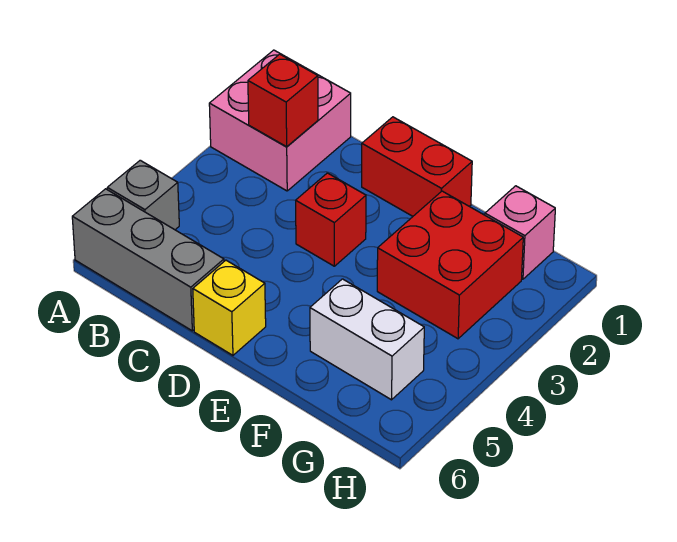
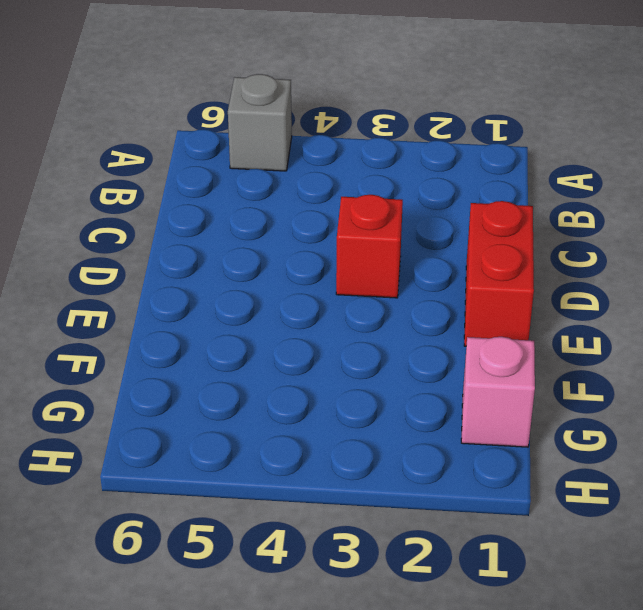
none -> pink brick A1:B2 level 1
none -> grey brick A6:C6 level 1

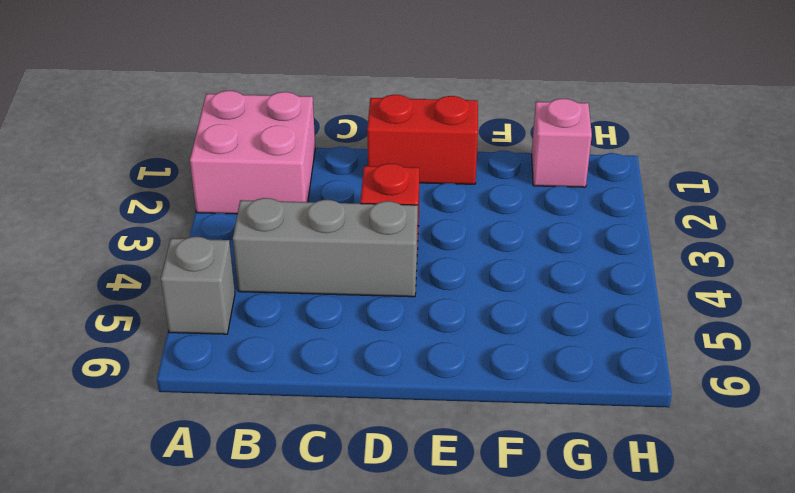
grey brick B4:D4 level 1 -> grey brick A6:C6 level 1
none -> yellow brick D6 level 1
none -> red brick F2:G3 level 1

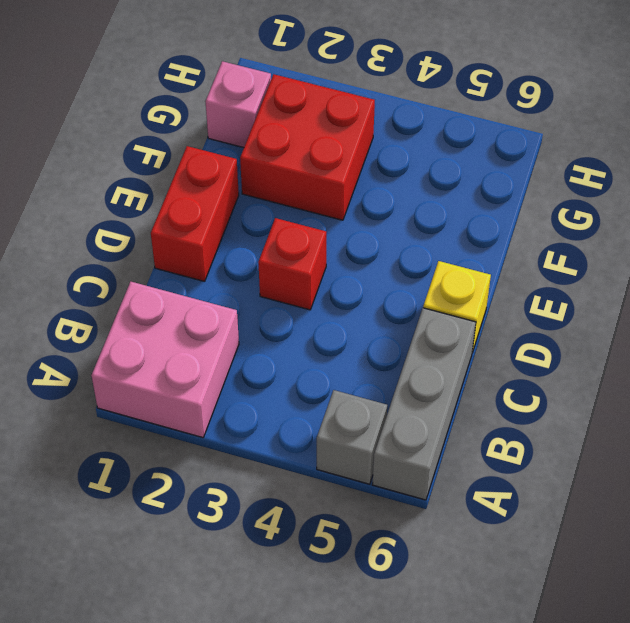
none -> white brick F5:G5 level 1
none -> red brick B2 level 2

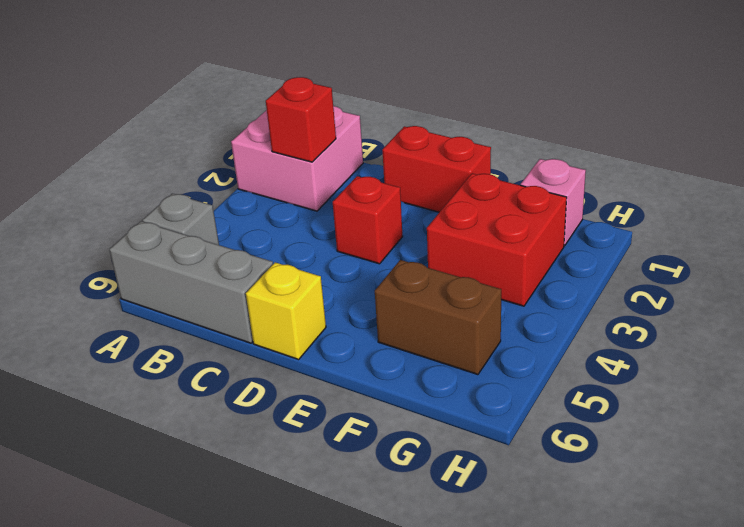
brown brick F5:G5 level 1 -> white brick F5:G5 level 1

